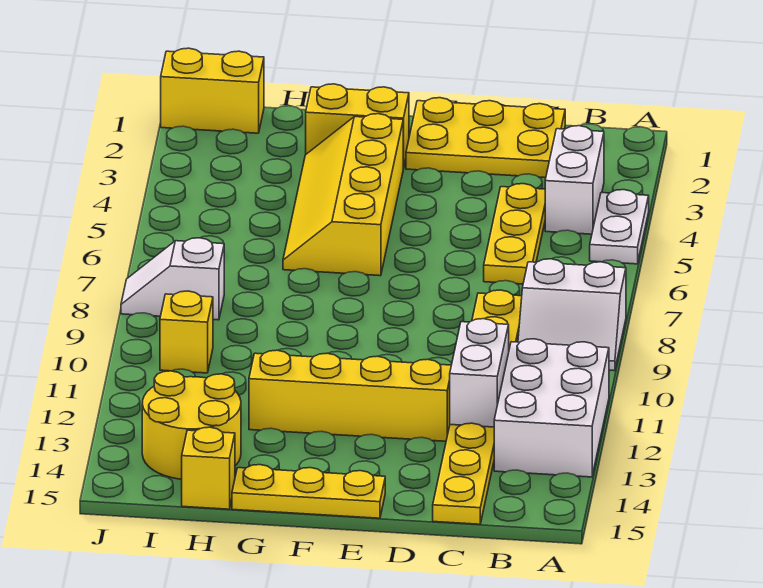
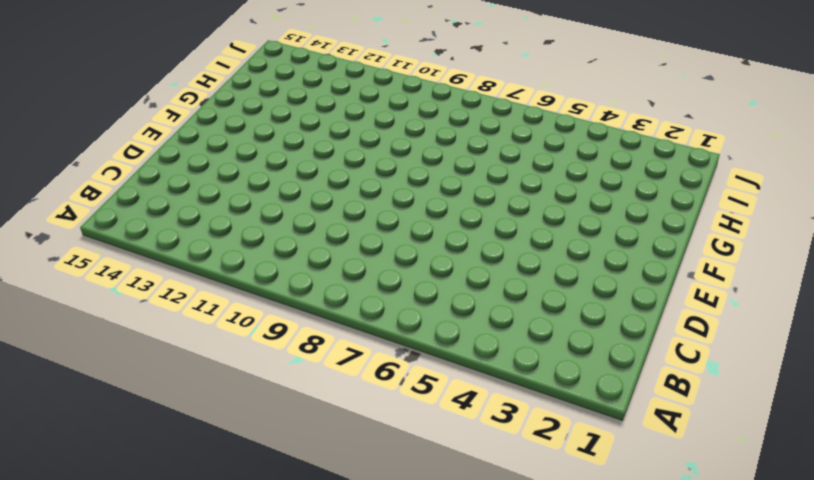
none -> white plate A4:A5 level 1
none -> white slope A8:B9 level 1 top 8
none -> white brick A11:B13 level 1

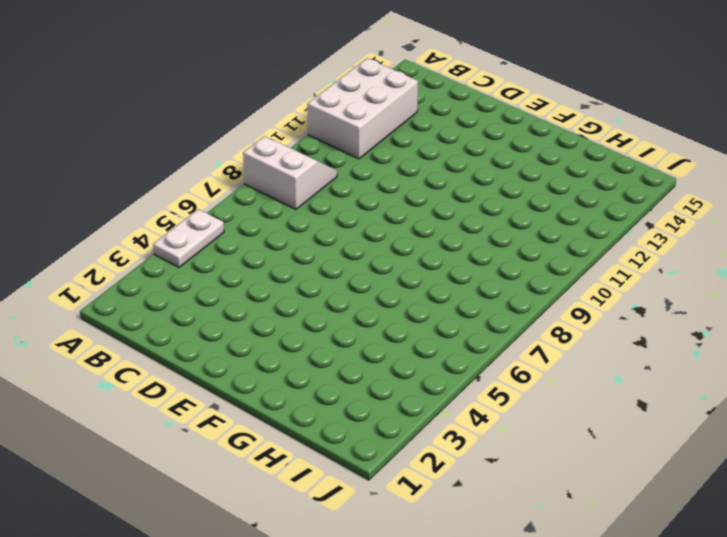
none -> white brick B3:B4 level 1
none -> yellow plate C1:E2 level 1
none -> yellow plate C4:C6 level 1

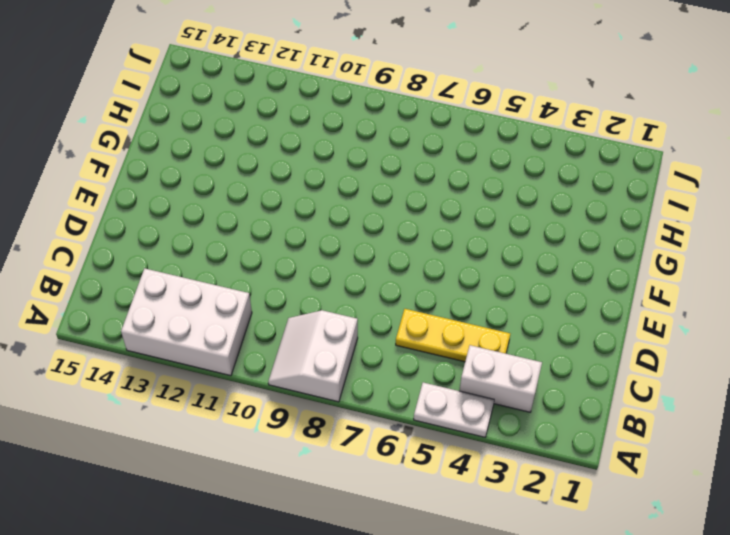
none -> yellow plate C1:E2 level 1
none -> yellow plate C8:C15 level 1
none -> yellow brick D12:G12 level 1

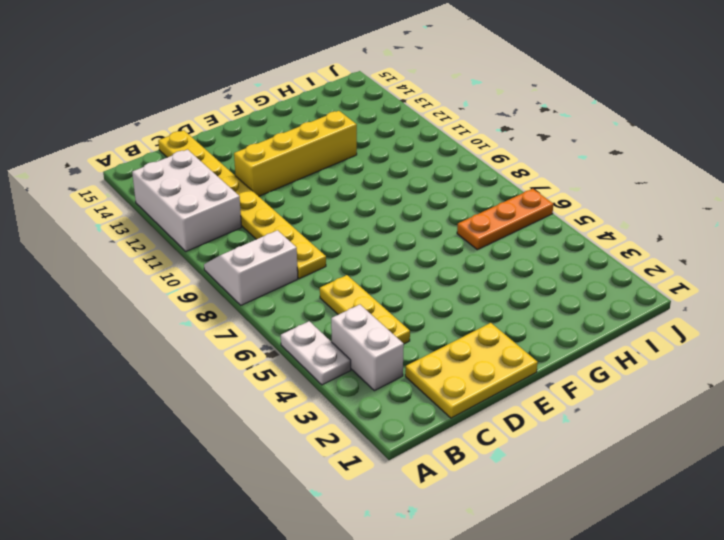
orange plate H6:J6 level 1 -> none
none -> yellow plate E15:G15 level 1
none -> yellow brick F2:G2 level 1
none -> yellow slope F3:G6 level 1 top F

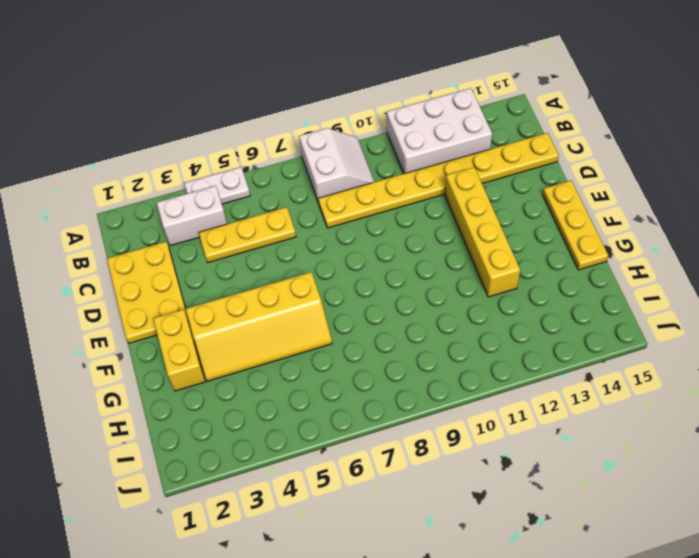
none -> yellow round brick H13:I14 level 1
none -> yellow brick H15 level 1
none -> yellow brick I1:J1 level 1

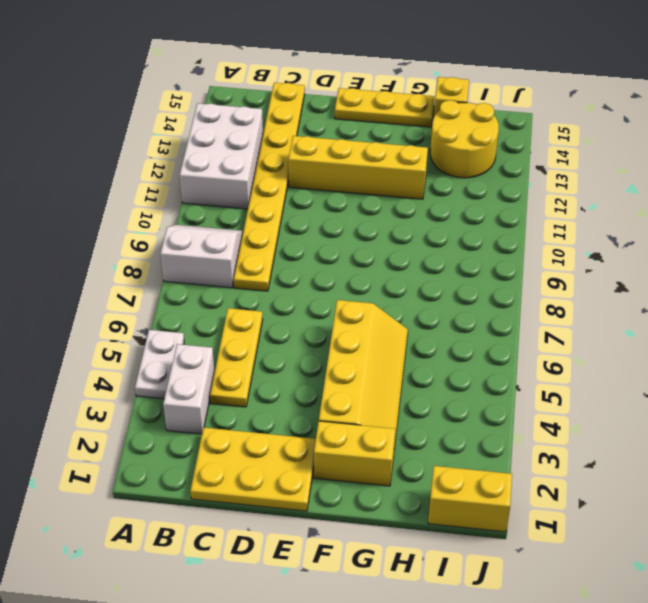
none -> white slope I8:J8 level 1 top I
none -> yellow brick I10 level 1
none -> white brick C11:C12 level 2

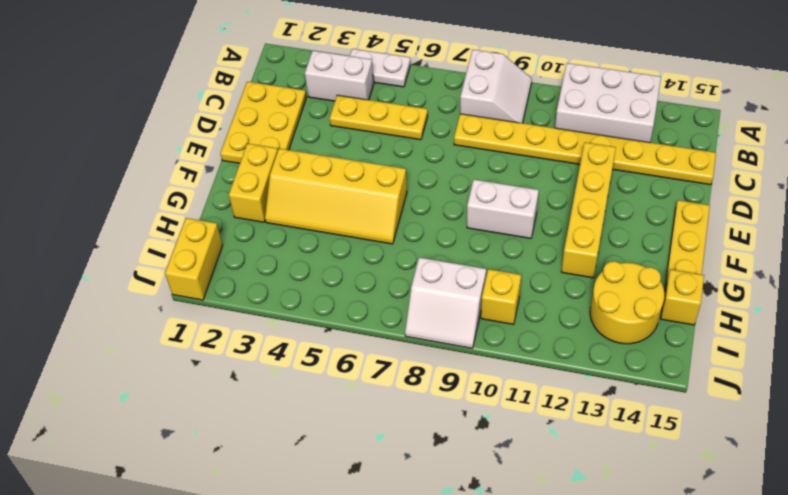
white brick F9:F10 level 1 -> white brick C11:C12 level 2
white slope I8:J9 level 1 top I -> white slope I8:J8 level 1 top I

